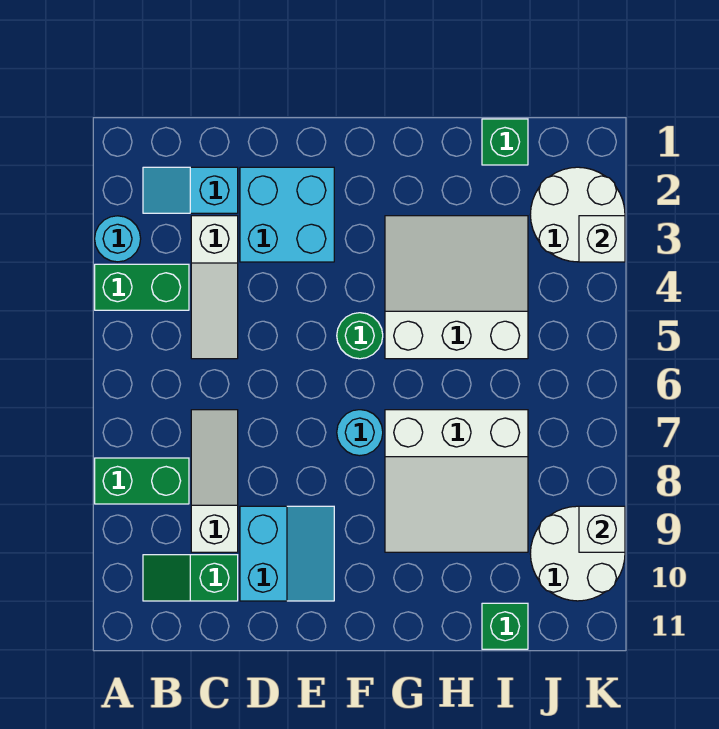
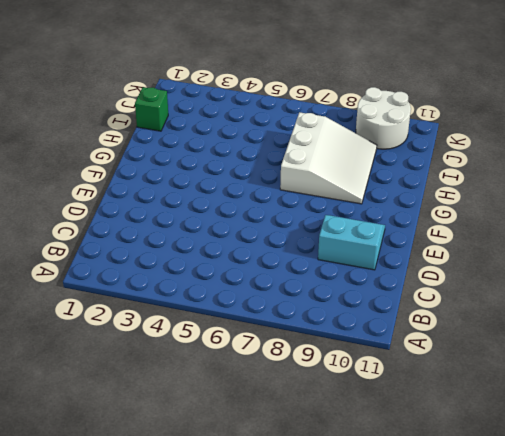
none -> cyan round brick A3 level 1
none -> green brick A4:B4 level 1
none -> green brick A8:B8 level 1

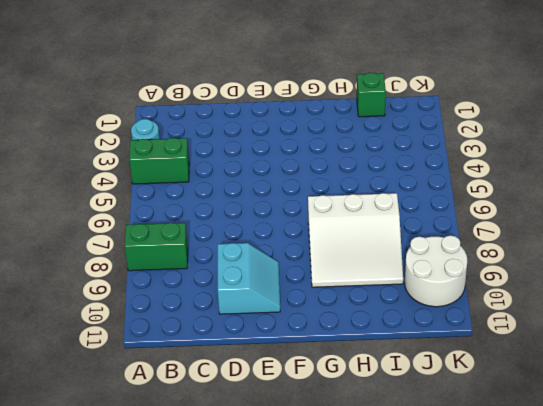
none -> cyan slope B2:C2 level 1 top C
none -> green slope B10:C10 level 1 top C
none -> white slope C3:C5 level 1 top 3

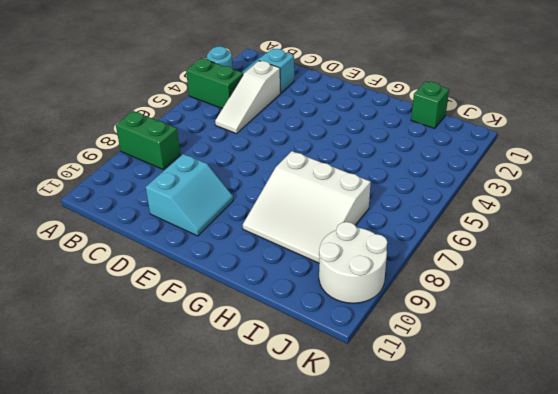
none -> green slope B10:C10 level 1 top C
none -> white slope C7:C9 level 1 top 9
none -> cyan brick D2:E3 level 1

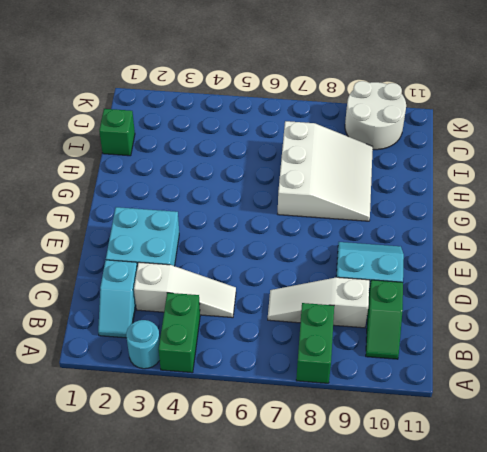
none -> green round brick F5 level 1
none -> cyan round brick F7 level 1
none -> white slope G3:I5 level 1 top 5

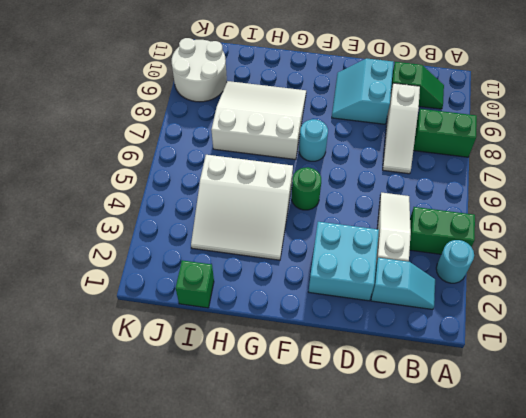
none -> green brick I11 level 1
none -> white round brick J2:K3 level 1
none -> white brick K3 level 2

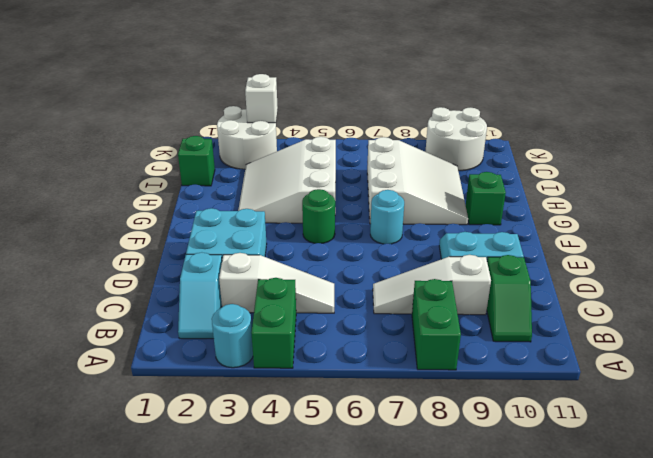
green brick G10 level 1 -> green brick I11 level 1
none -> white brick K9 level 2

